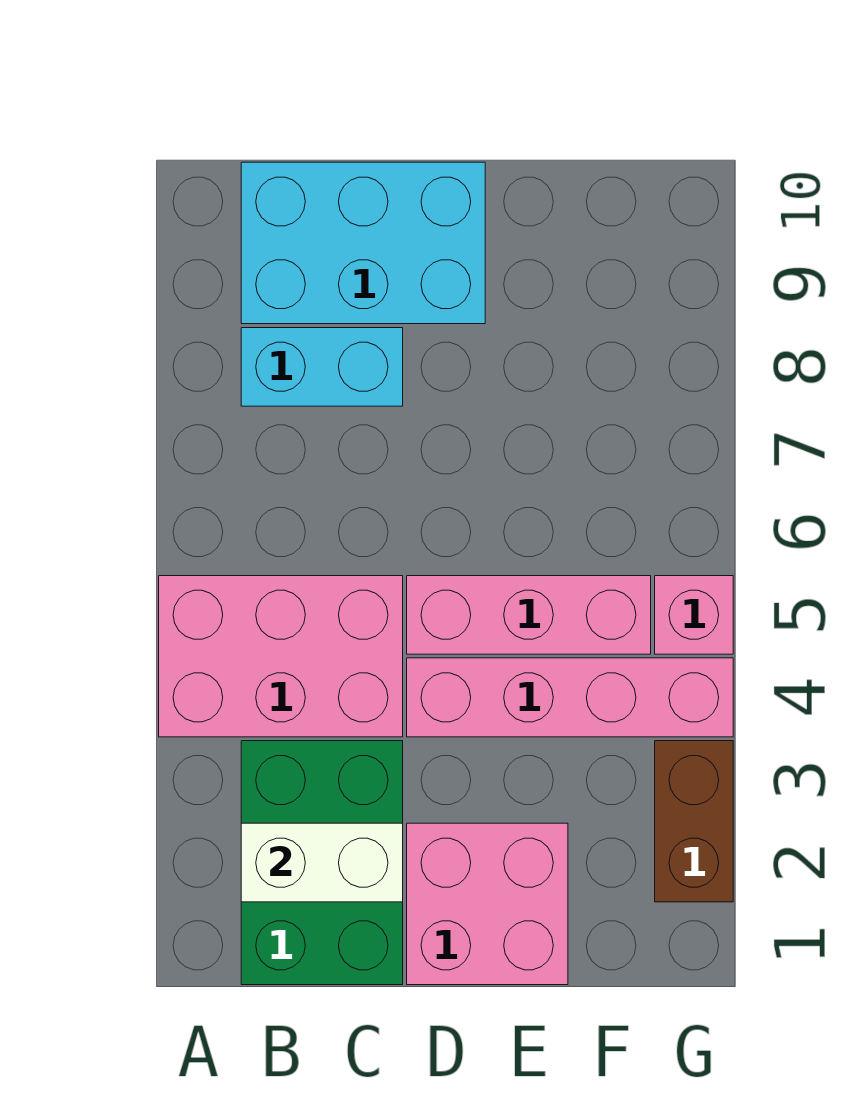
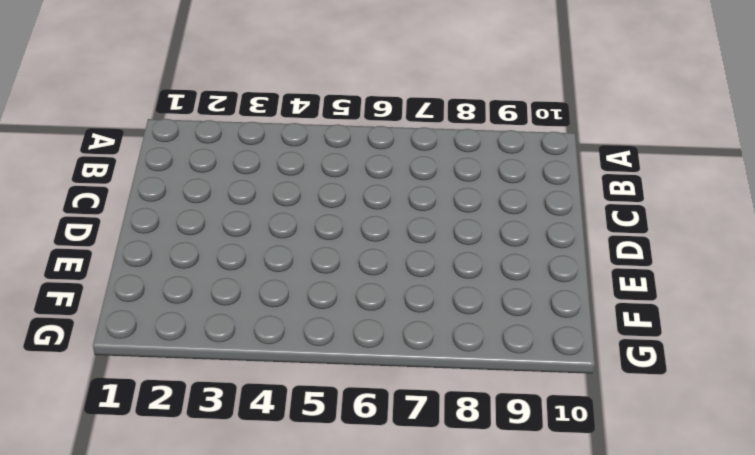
none -> pink brick A4:C5 level 1
none -> green brick B1:C3 level 1

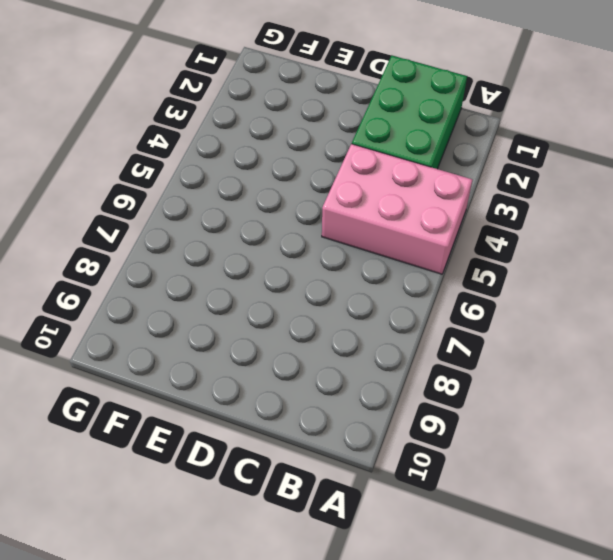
none -> cyan brick B8:C8 level 1
none -> cyan brick B9:D10 level 1

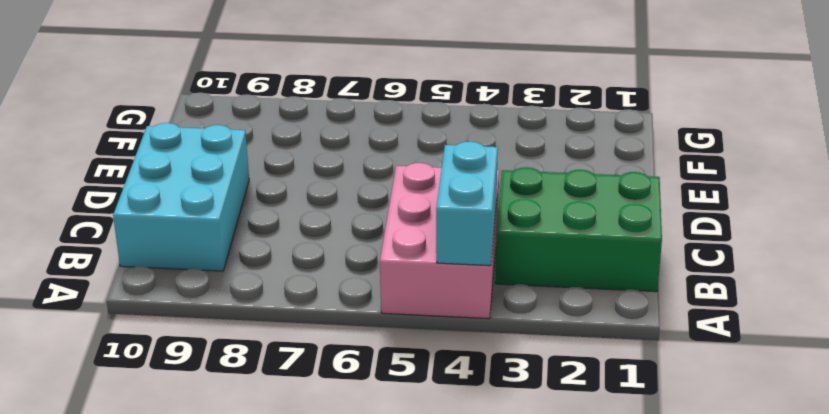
cyan brick A4:B4 level 2 -> cyan brick B8:C8 level 1
none -> pink brick D1:E2 level 1
none -> pink brick D4:G4 level 1

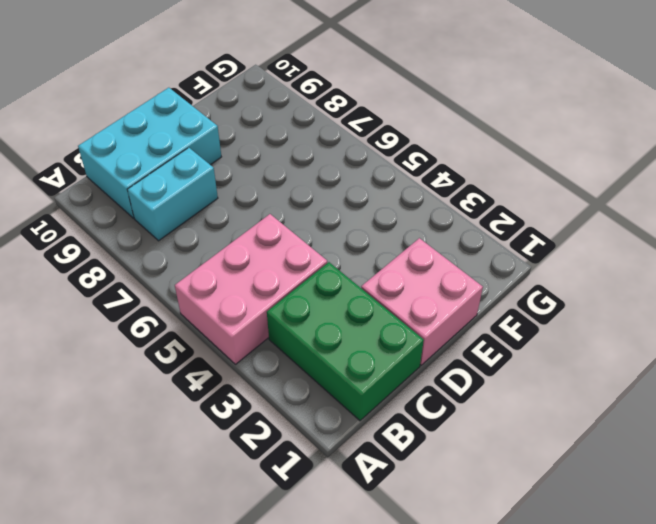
none -> pink brick D4:G4 level 1
none -> pink brick D5:F5 level 1

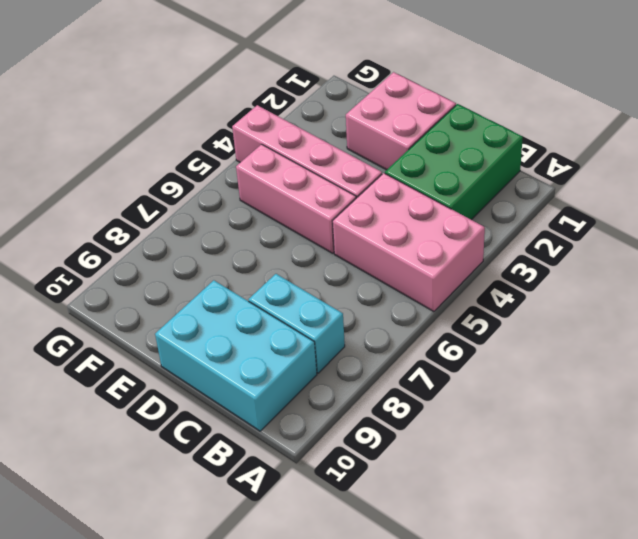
none -> brown brick G2:G3 level 1
none -> pink brick G5 level 1

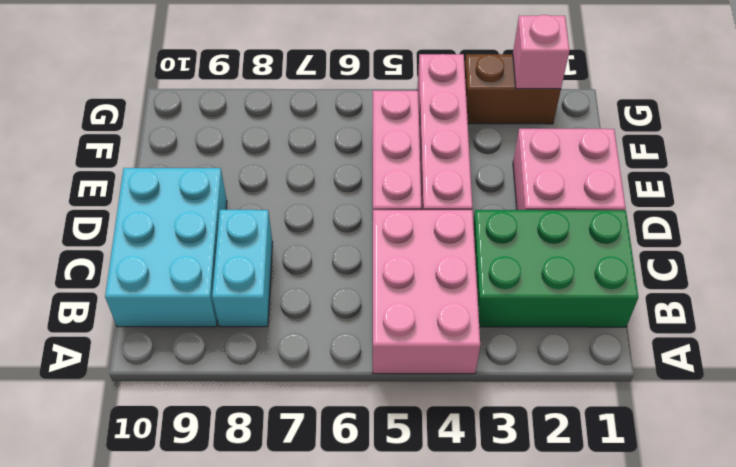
pink brick G2 level 2 -> pink brick G5 level 1
none -> white brick B2:C2 level 2

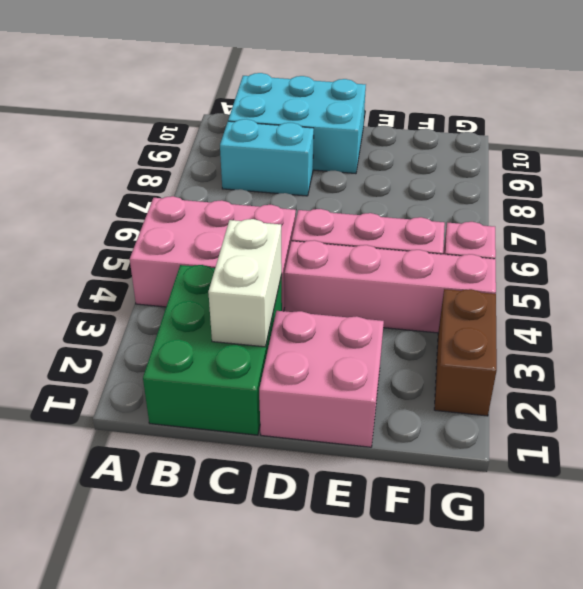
white brick C2:C3 level 2 -> white brick B2:C2 level 2

